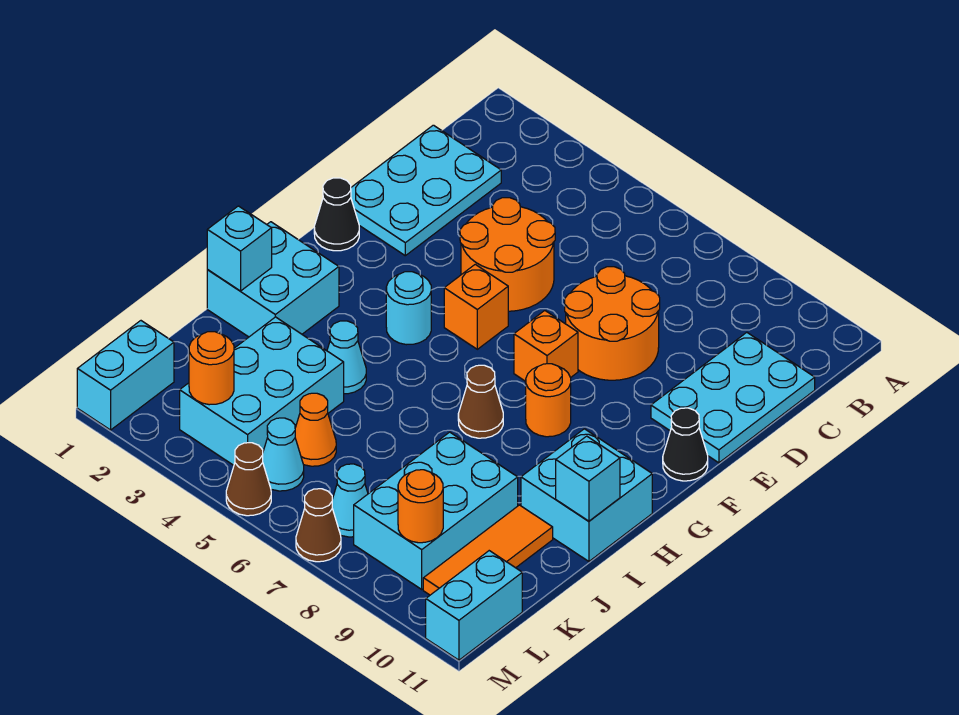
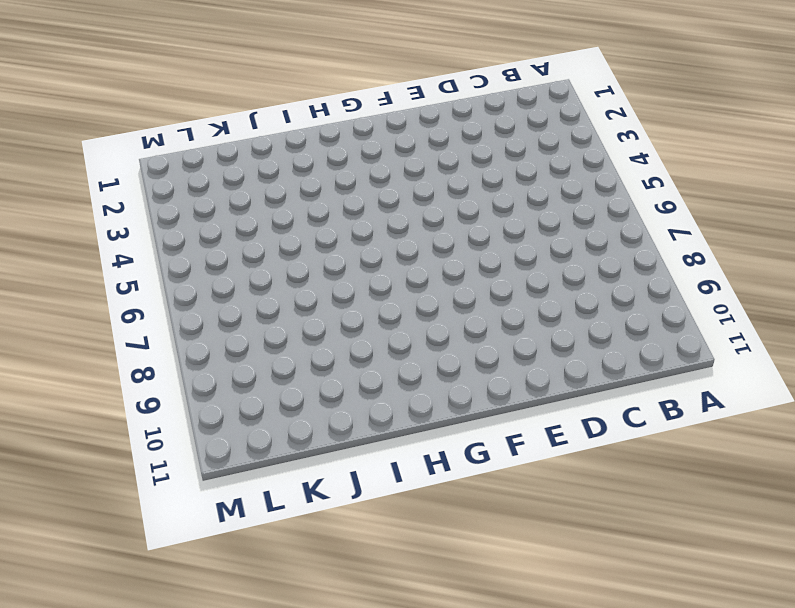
none -> cyan plate C1:E2 level 1
none -> cyan plate C10:E11 level 1
none -> orange round brick D4:E5 level 1

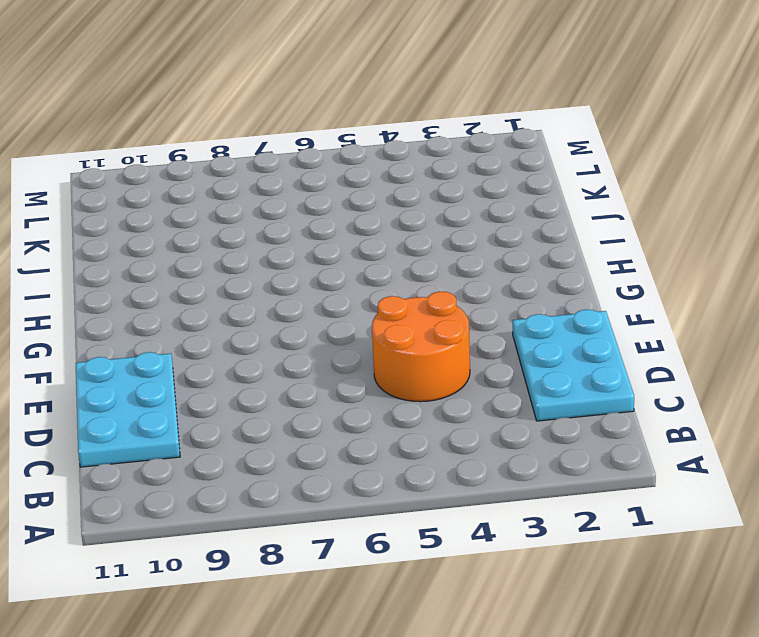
none -> orange round brick D7:E8 level 1
none -> black cone F1 level 1
none -> orange brick F5 level 1

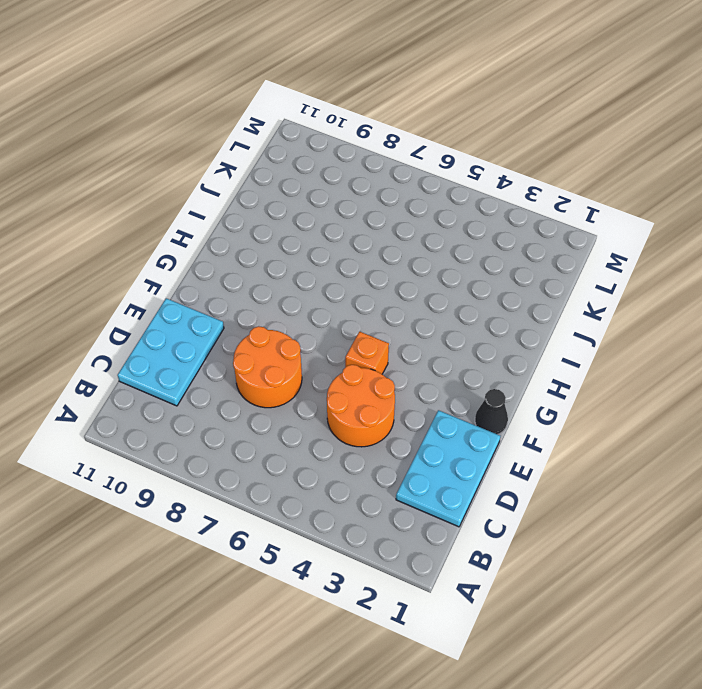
none -> orange brick F7 level 1
none -> black cone F11 level 1
none -> cyan round brick G4 level 1

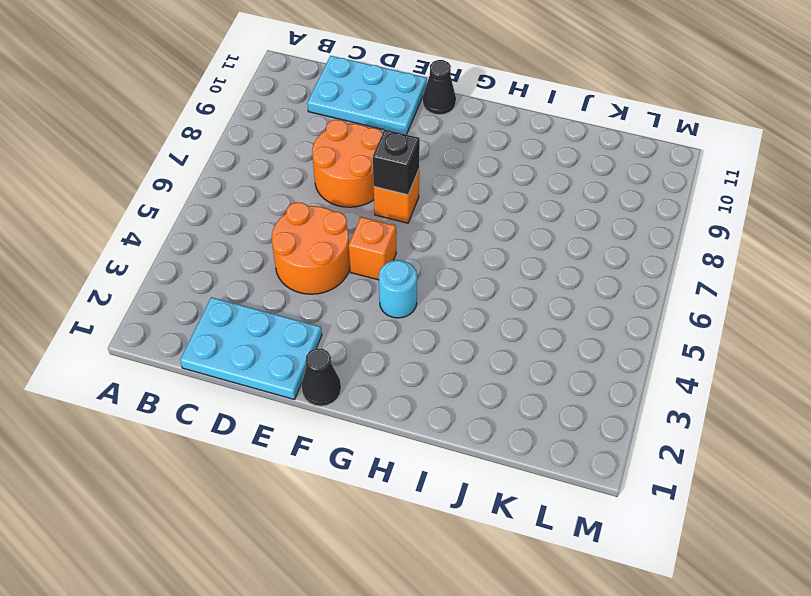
black brick F7 level 2 -> none
none -> orange round brick G8 level 1
none -> cyan brick H1:I2 level 1
none -> brown cone H7 level 1

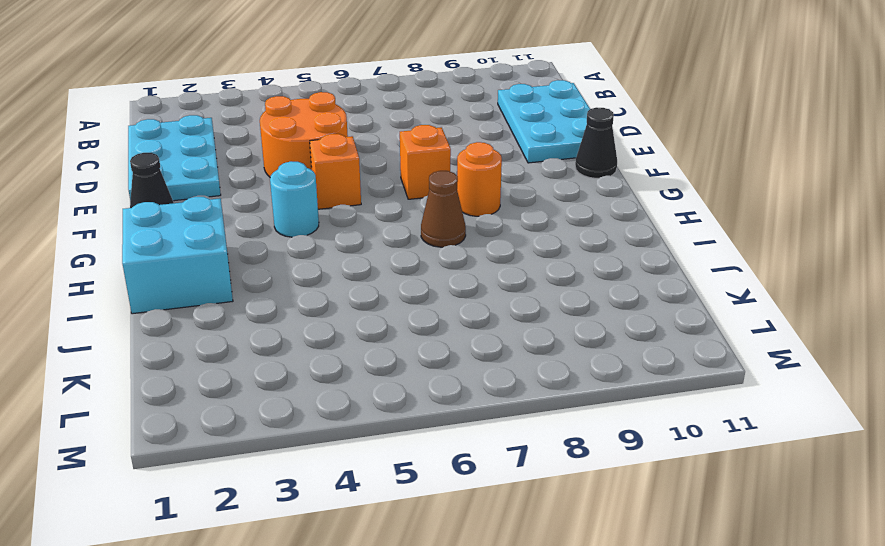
none -> orange round brick D7:E8 level 1
none -> cyan brick H10:I11 level 1
none -> cyan cone I4 level 1

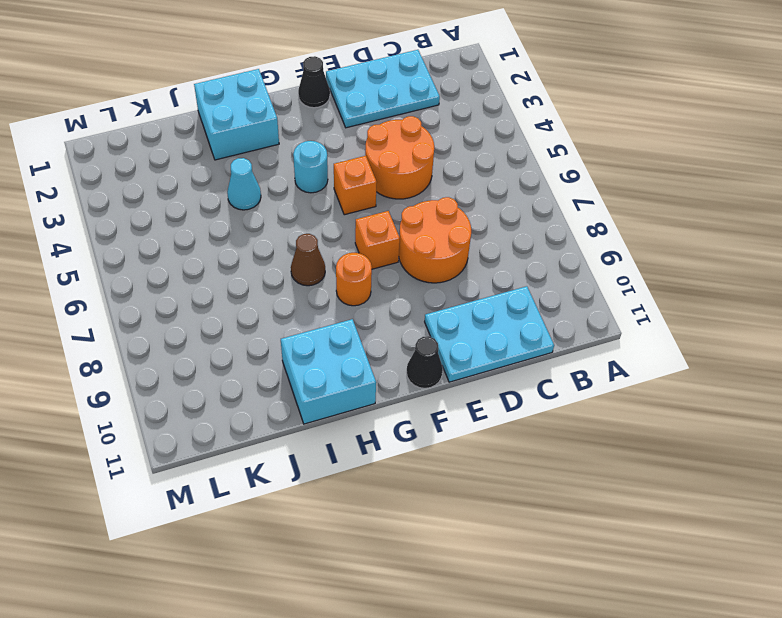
none -> cyan brick J3:L4 level 1
none -> cyan brick J8:L9 level 1
none -> orange tile J10:L10 level 1

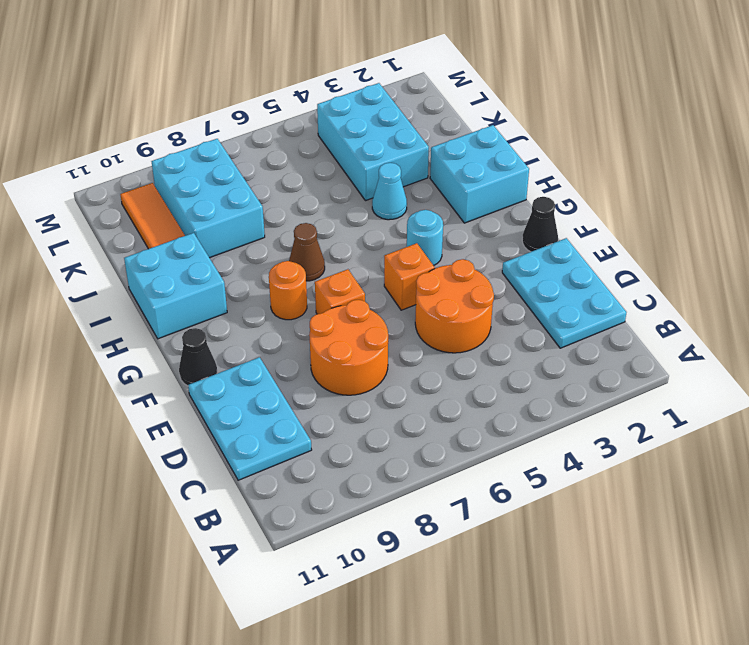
none -> orange cone K5 level 1
none -> cyan brick L1:M1 level 1
none -> cyan cone L5 level 1

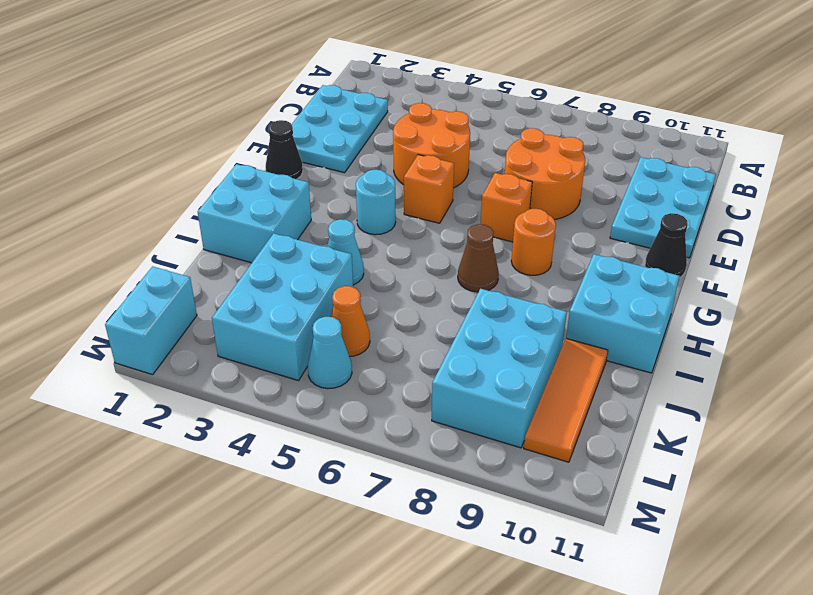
none -> cyan cone L7 level 1
none -> cyan brick L11:M11 level 1
none -> brown cone M5 level 1

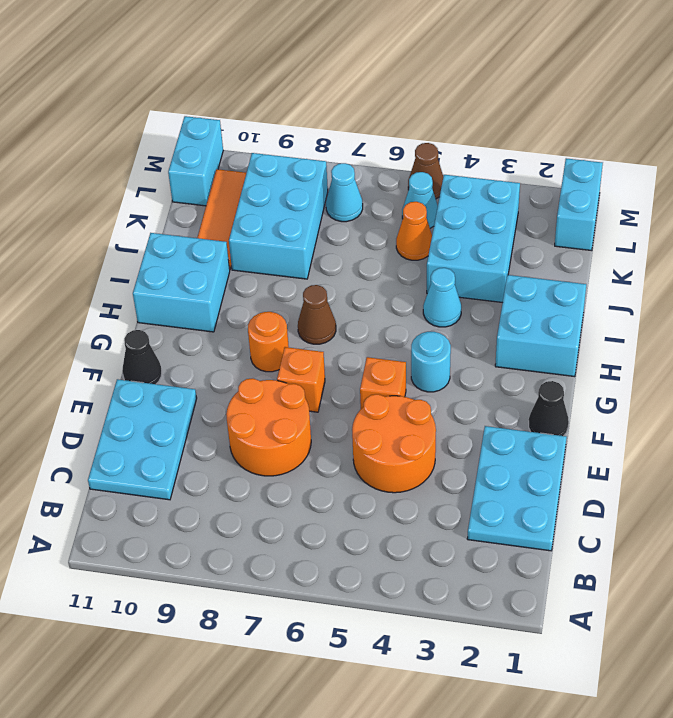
none -> brown cone M7 level 1
none -> cyan brick I1 level 2
none -> cyan brick I11 level 2

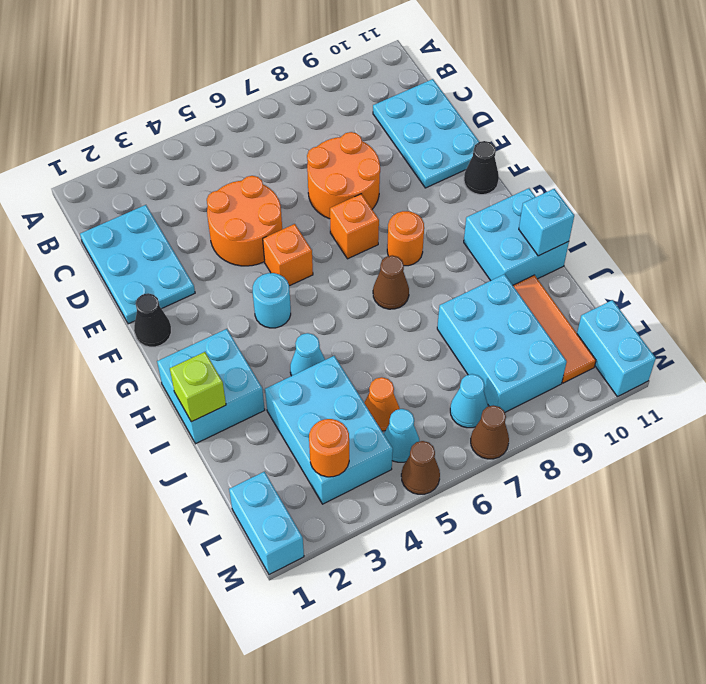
lime brick I1 level 2 -> cyan brick I1 level 2
none -> orange round brick L9 level 2

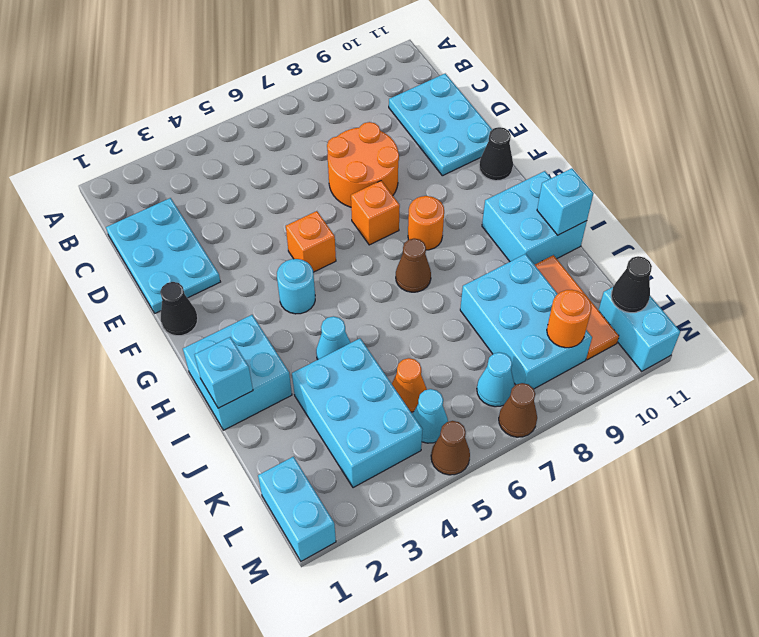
black cone L11 level 2 -> none
none -> orange round brick D4:E5 level 1
none -> orange round brick L3 level 2

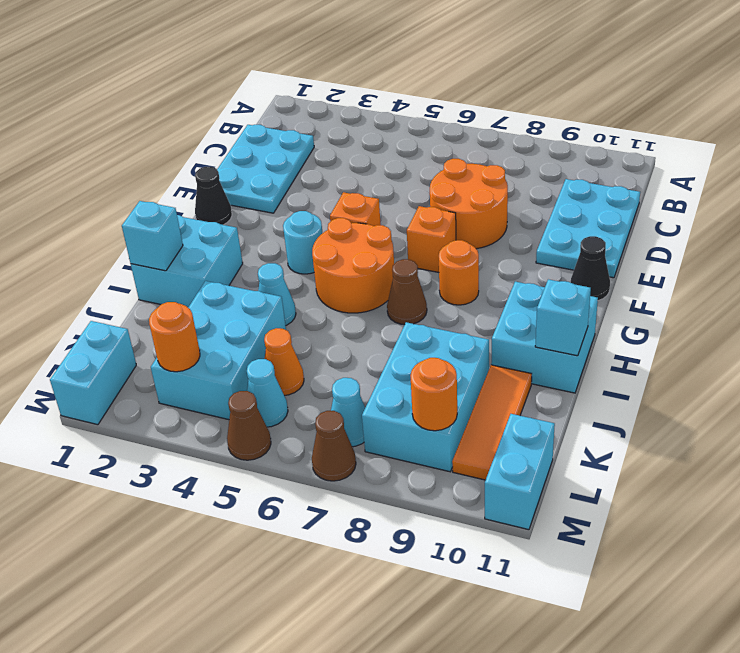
orange round brick G5:H6 level 1 -> orange round brick D4:E5 level 1

